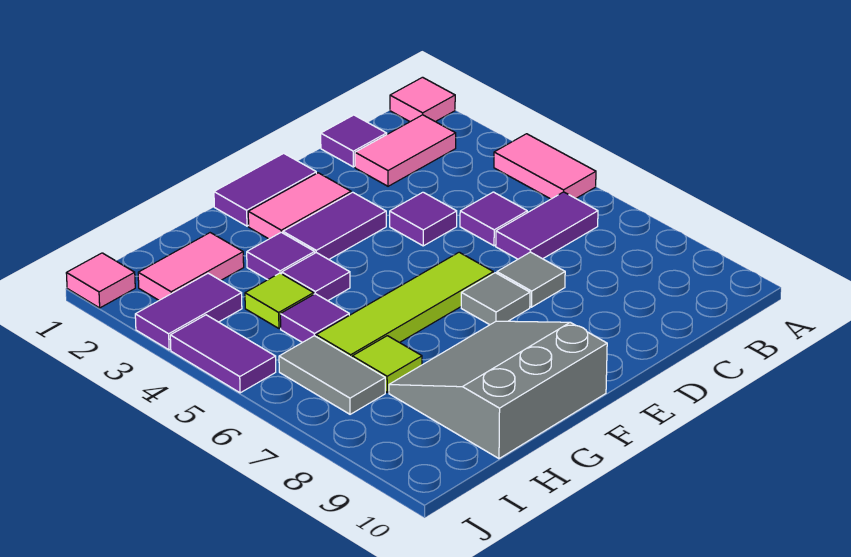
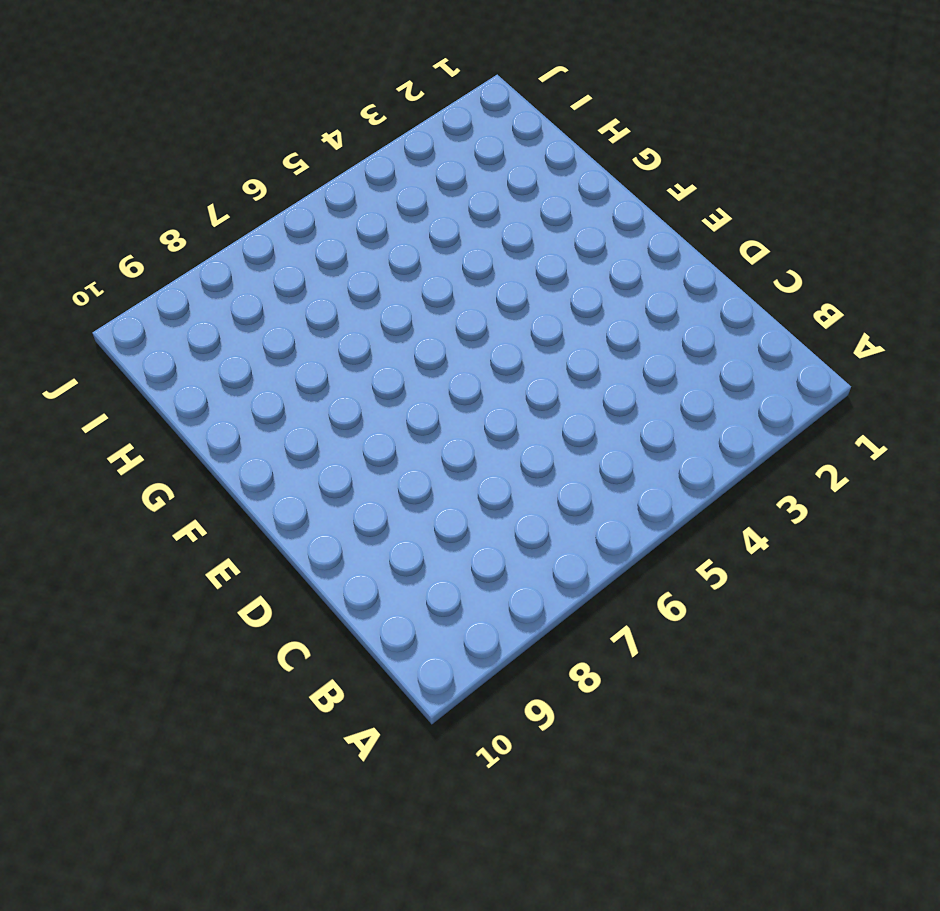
none -> pink tile A1 level 1
none -> pink tile A4:A5 level 1
none -> pink tile B2:C2 level 1

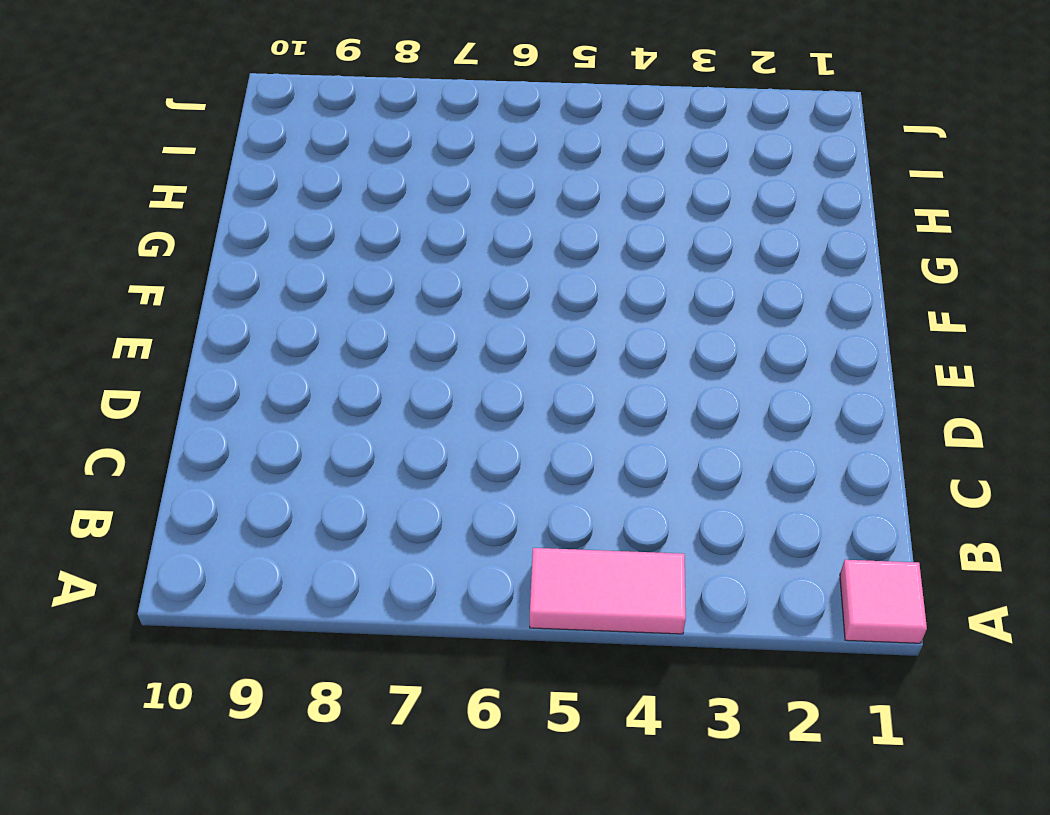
none -> pink tile B2:C2 level 1
none -> purple tile B6:C6 level 1
none -> purple tile C1 level 1

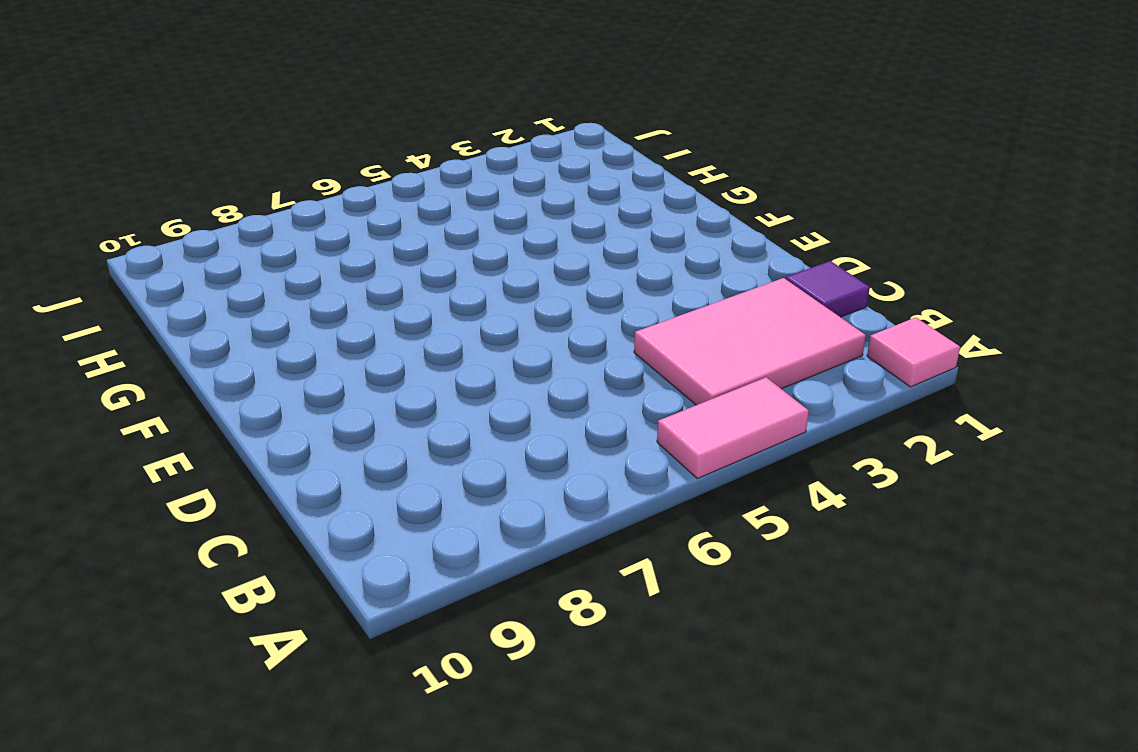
pink tile B2:C4 level 1 -> pink tile B2:C2 level 1
none -> purple tile B6:C6 level 1
none -> purple tile C5 level 1
none -> purple tile D4 level 1

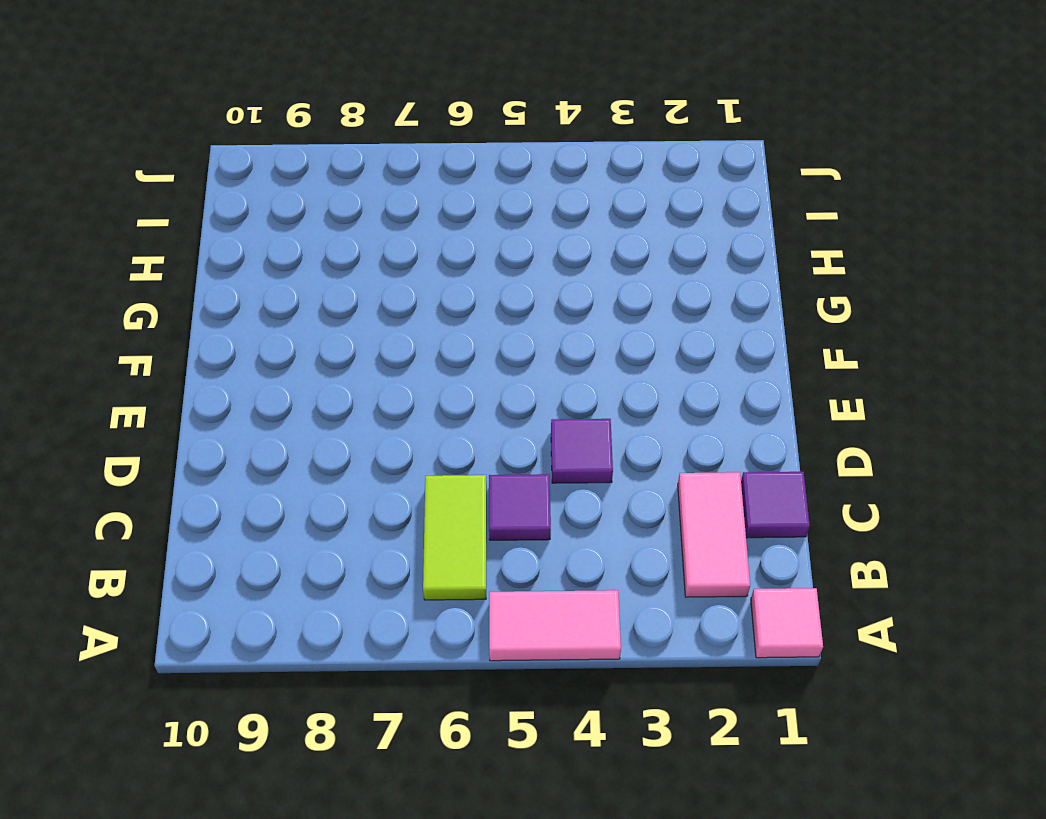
lime tile B6:C6 level 1 -> purple tile B6:C6 level 1
none -> grey tile D7 level 1
none -> purple tile E1:F1 level 1
none -> pink tile E2:F2 level 1

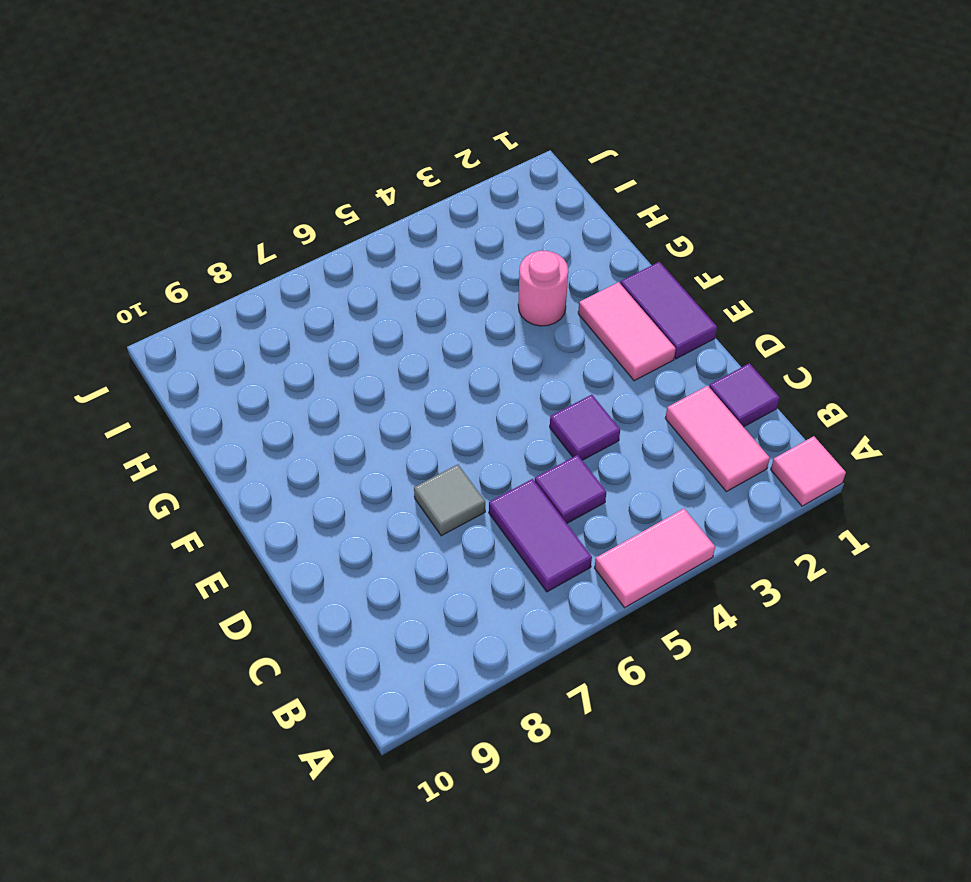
pink round brick G3 level 1 -> purple tile G3 level 1
none -> purple tile E3:F3 level 1
none -> lime tile E6:H6 level 1
none -> grey tile E7 level 1

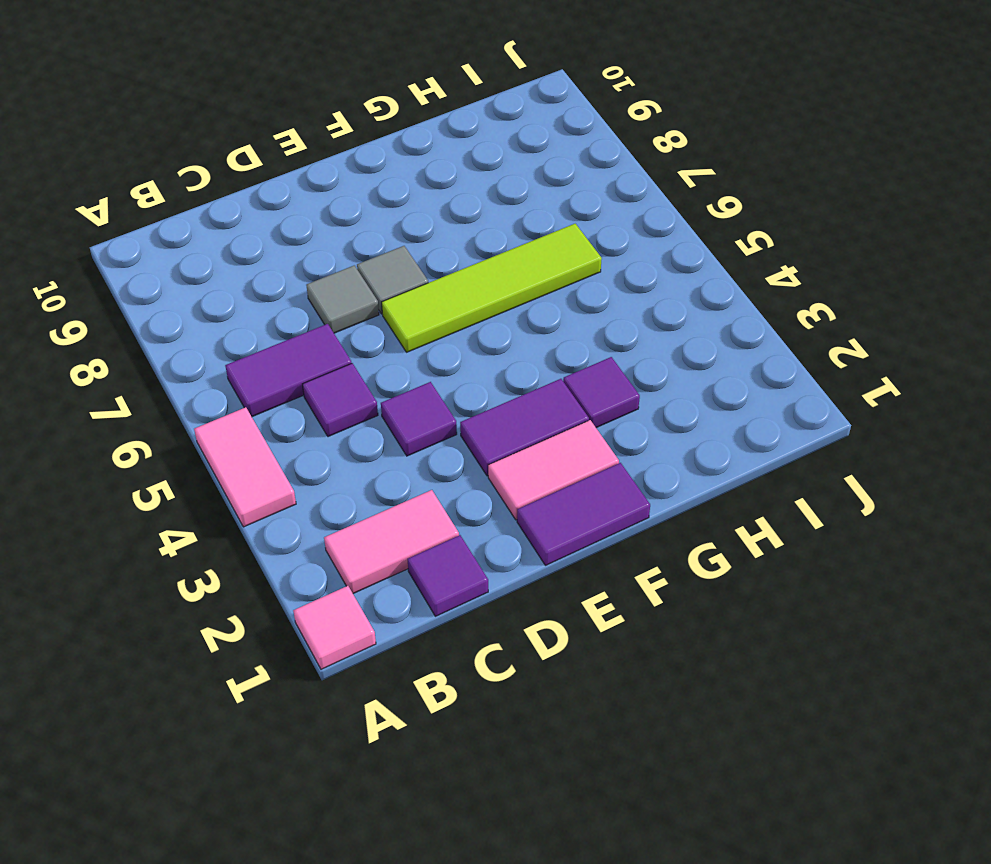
none -> grey slope F8:H10 level 1 top 10
none -> purple tile G4 level 1
none -> pink tile H2:I2 level 1

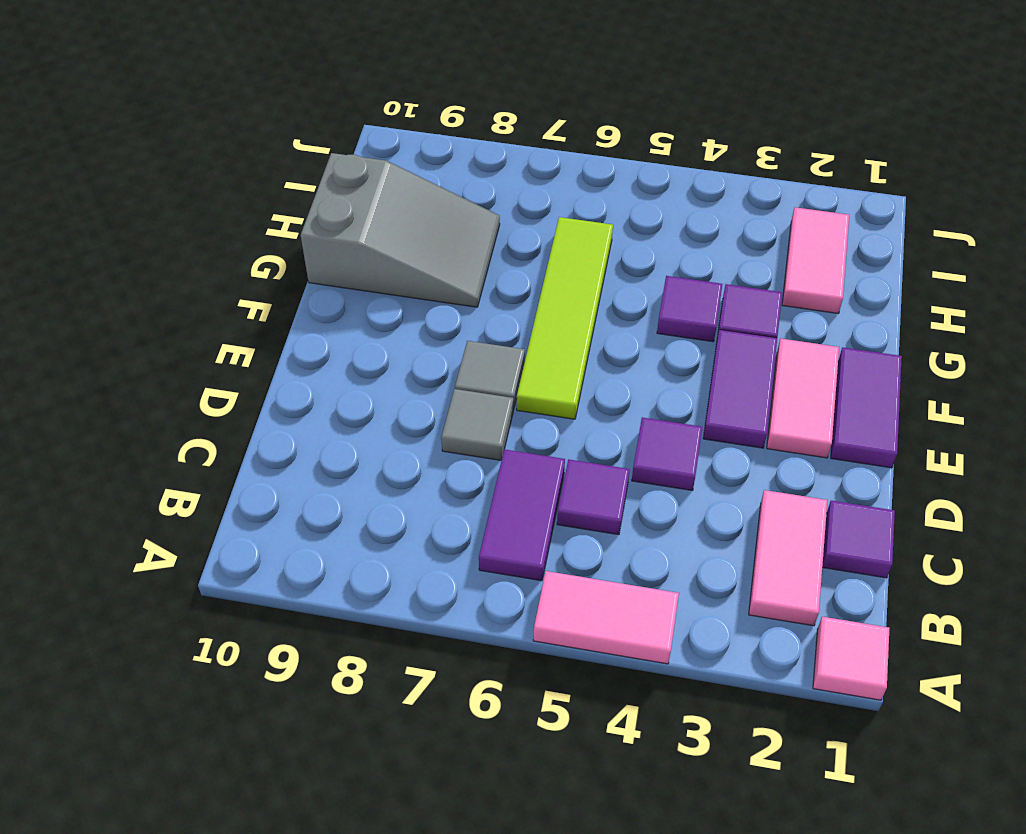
grey slope G8:H10 level 1 top 10 -> grey slope F8:H10 level 1 top 10
none -> lime tile H4 level 1
none -> purple tile H5 level 1
none -> lime tile H7 level 1

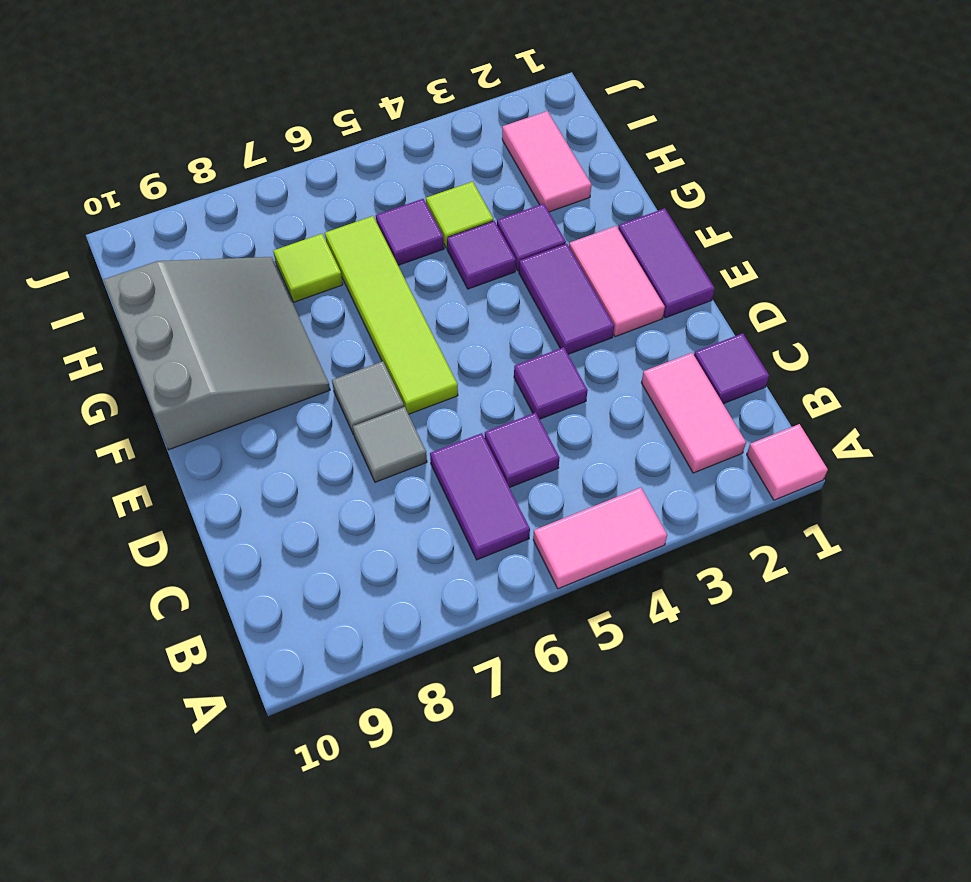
none -> purple tile I3:J3 level 1
none -> grey tile I6:I7 level 1
none -> pink tile J1 level 1

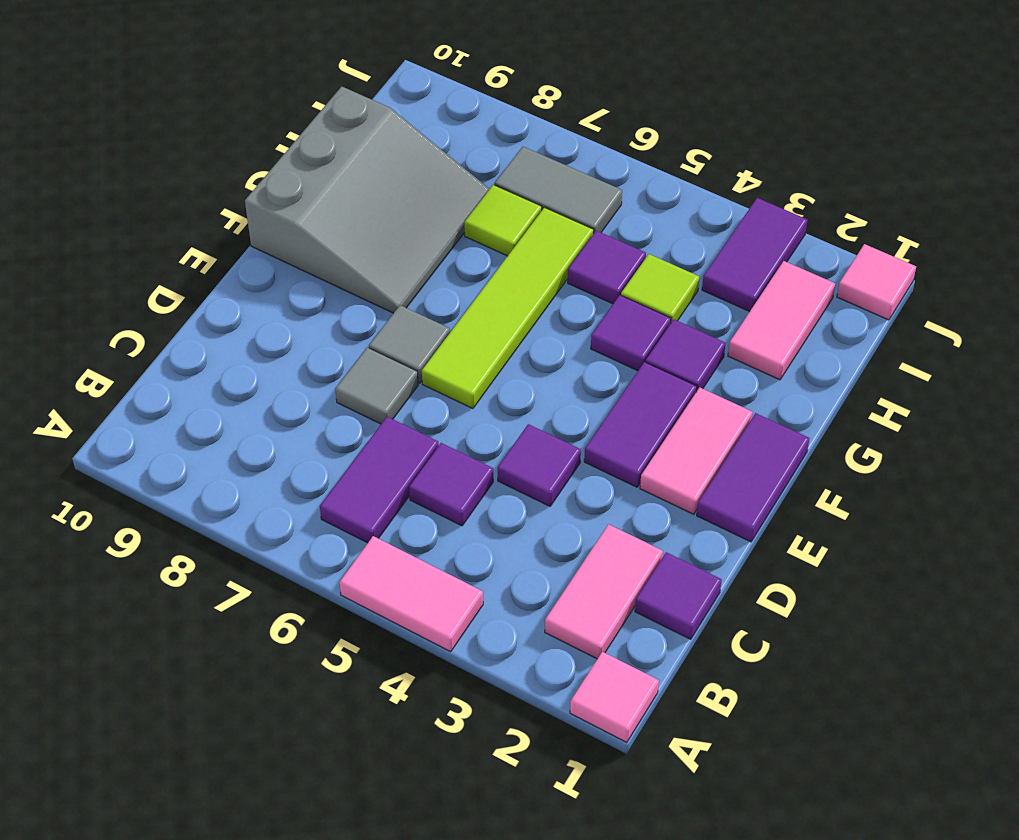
none -> purple tile J4:J5 level 1

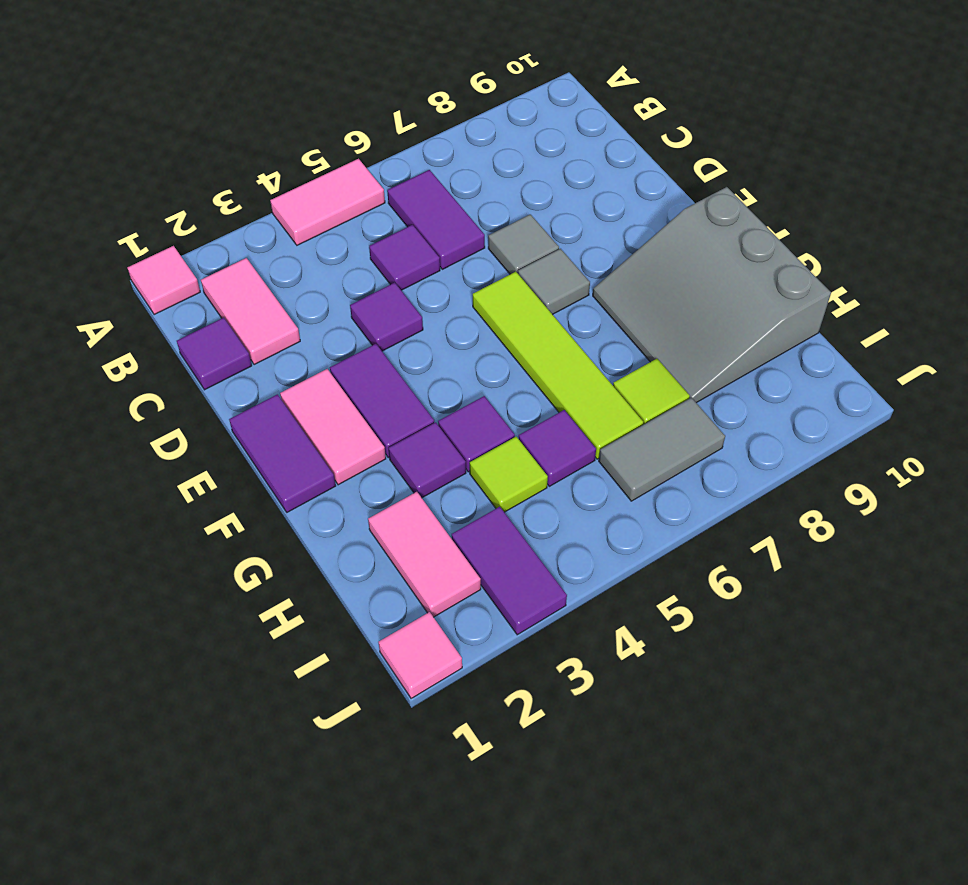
none -> purple tile J4:J5 level 1

